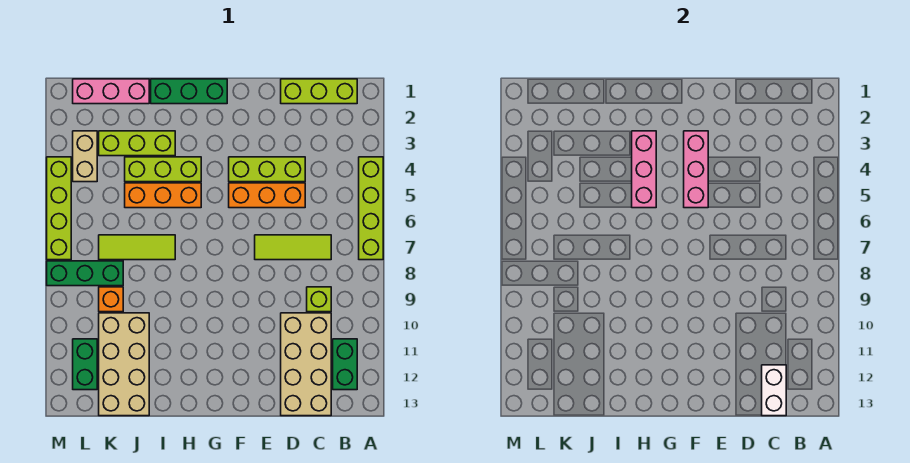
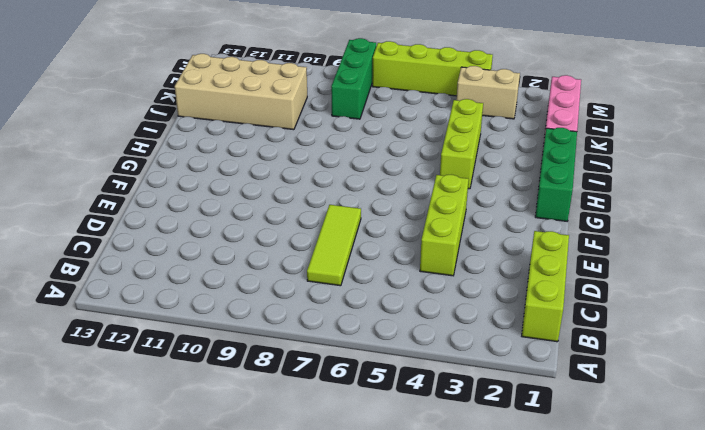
none -> lime brick A4:A7 level 1
none -> green brick B11:B12 level 1
none -> lime brick C9 level 1

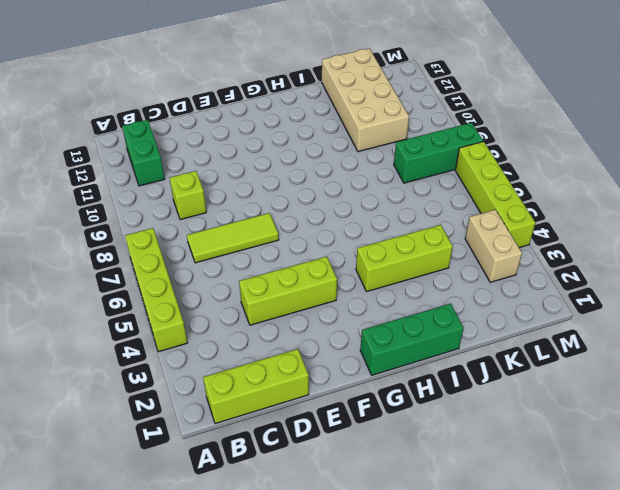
none -> tan brick C10:D13 level 1
none -> orange brick D5:F5 level 1
none -> orange brick H5:J5 level 1

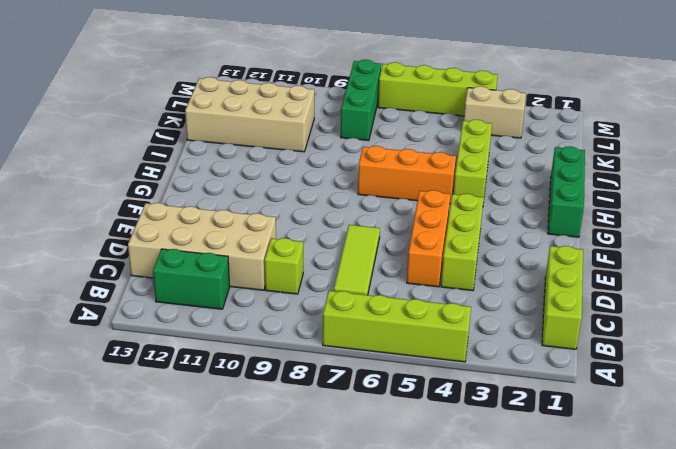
orange brick H5:H7 level 1 -> orange brick H5:J5 level 1
none -> lime brick I3:K3 level 1
none -> lime tile I7:K7 level 1
none -> pink brick J1:L1 level 1

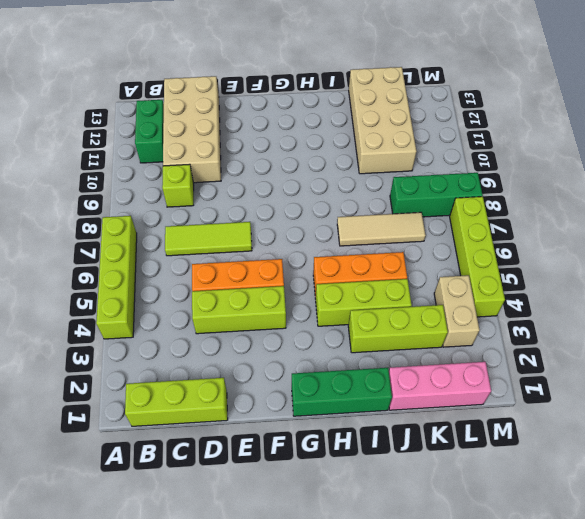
tan tile I7:K7 level 1 -> lime tile I7:K7 level 1
none -> orange brick K9 level 1
none -> green brick L11:L12 level 1
none -> white brick C12:C13 level 2

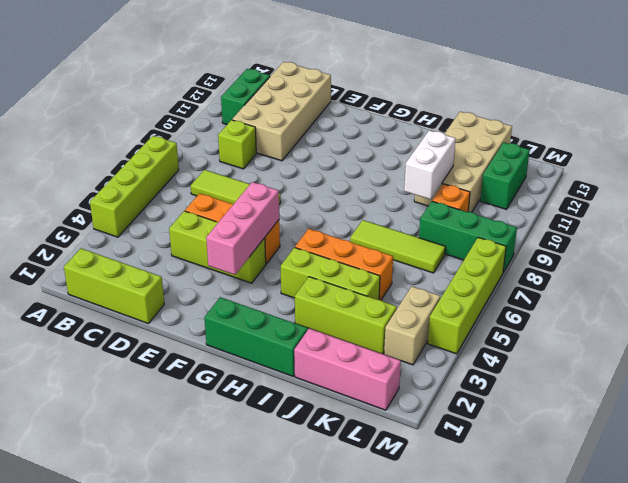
white brick J9:J10 level 2 -> white brick C12:C13 level 2
none -> pink brick H3:H5 level 2

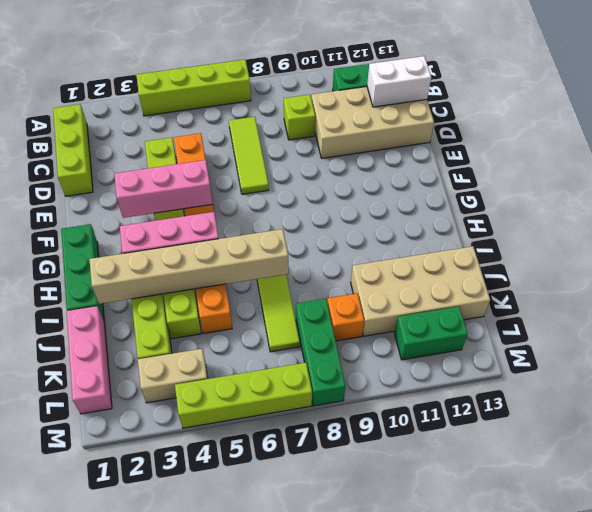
tan brick I2:I7 level 2 -> none

